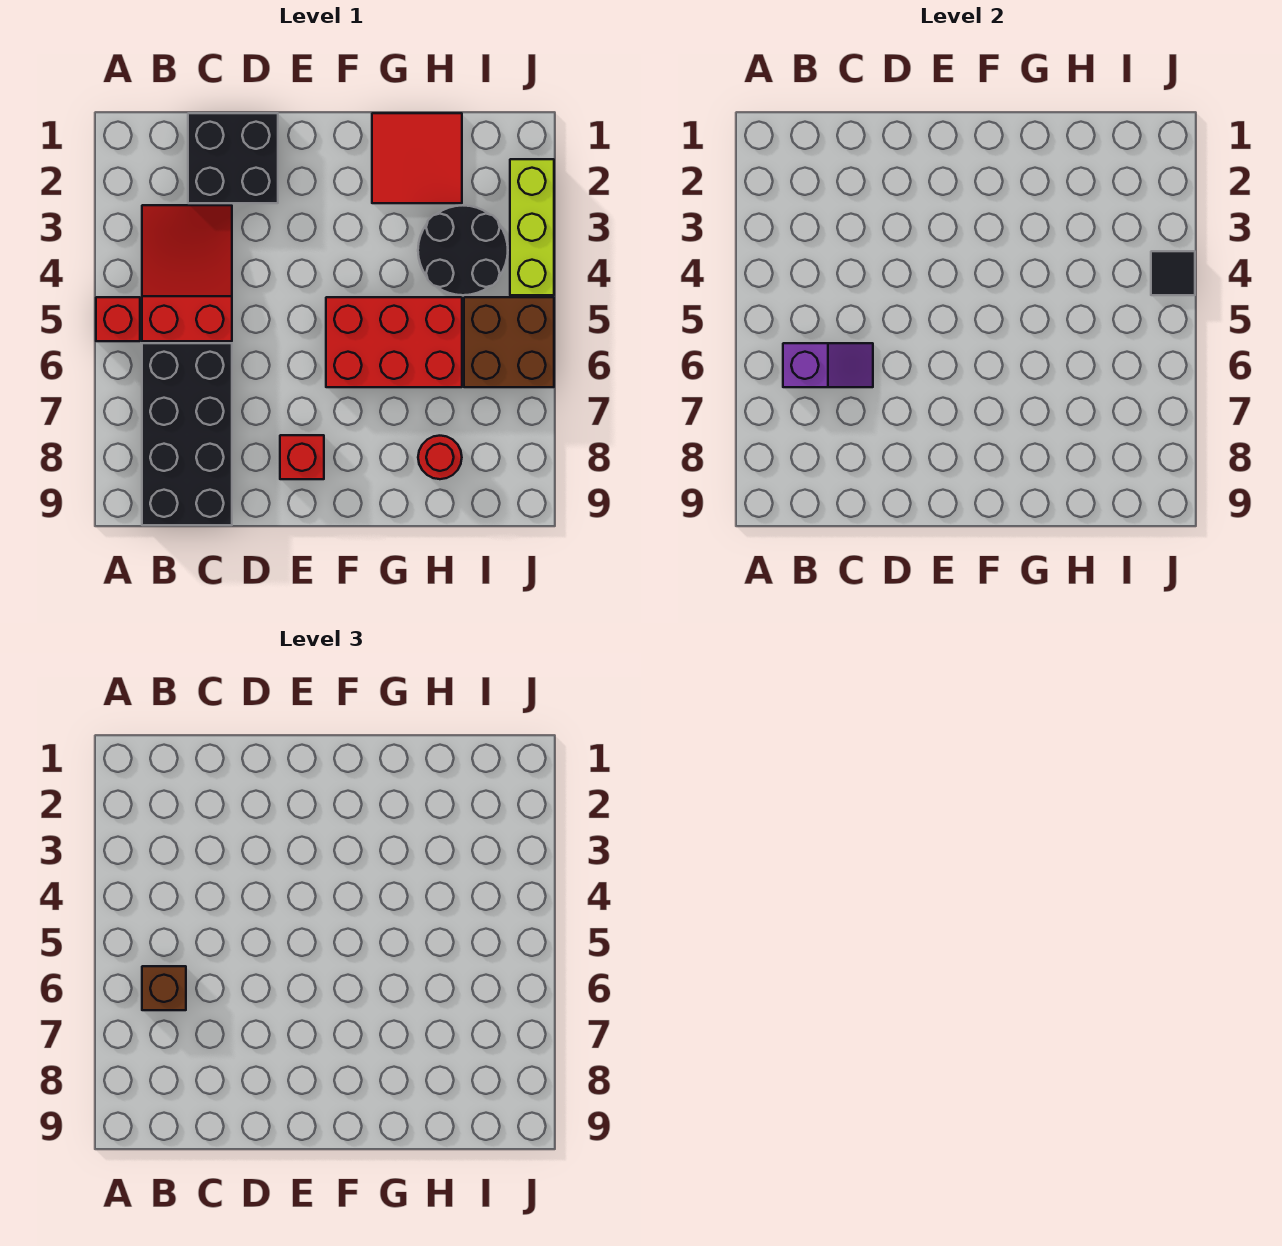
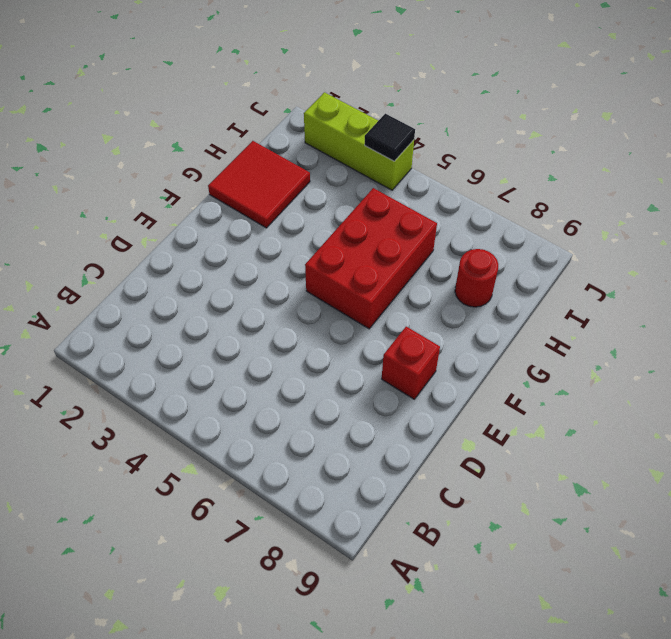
none -> red brick A5 level 1
none -> red slope B3:C5 level 1 top 5
none -> black brick B6:C9 level 1

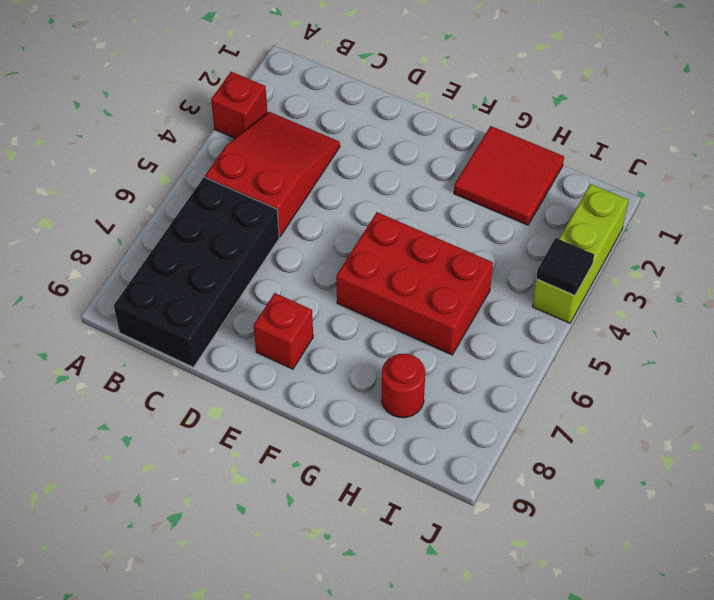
red brick A3 level 1 -> red brick A5 level 1
none -> black brick C1:D2 level 1
none -> black round brick H3:I4 level 1
none -> brown brick I5:J6 level 1

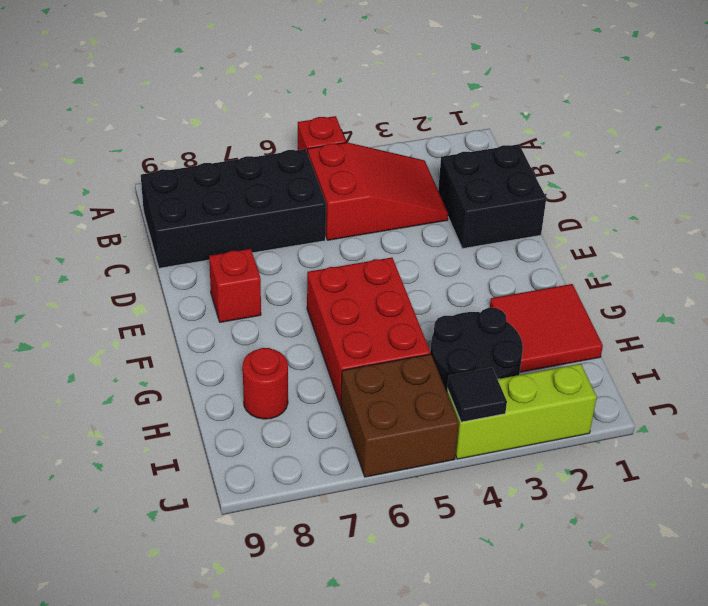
none -> purple slope B6:C6 level 2 top B
none -> brown brick B6 level 3

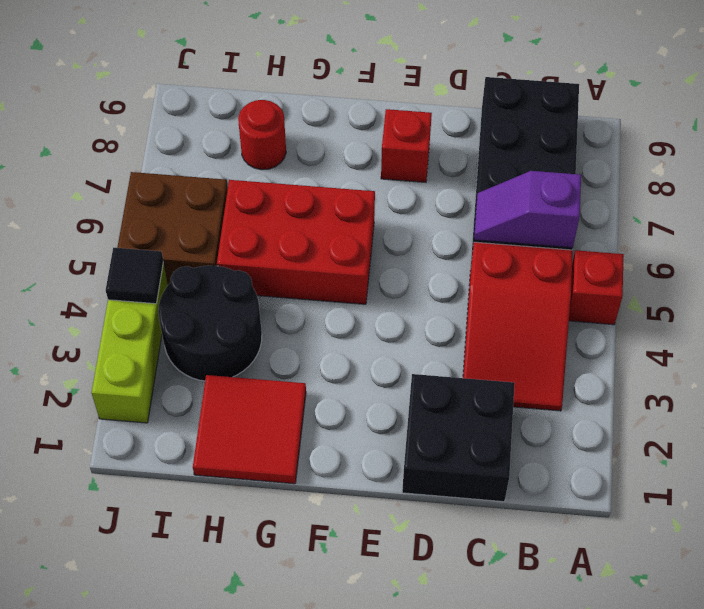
none -> brown brick B6 level 3

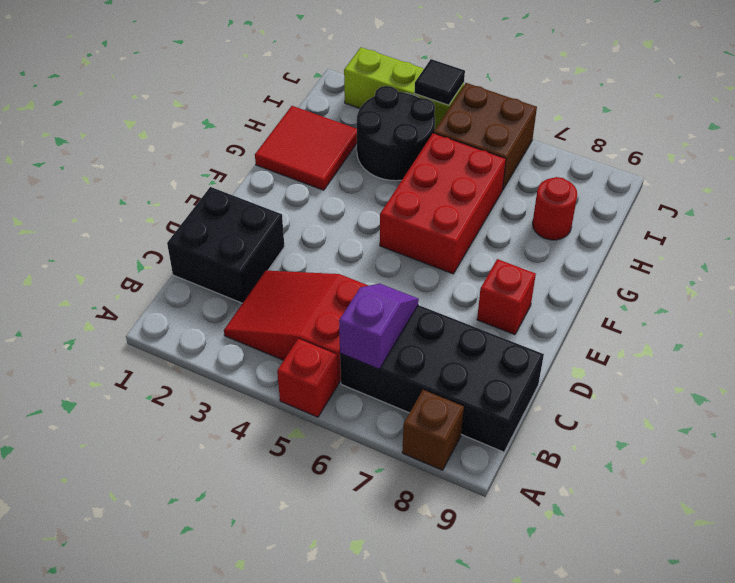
brown brick A8 level 1 -> brown brick B6 level 3

